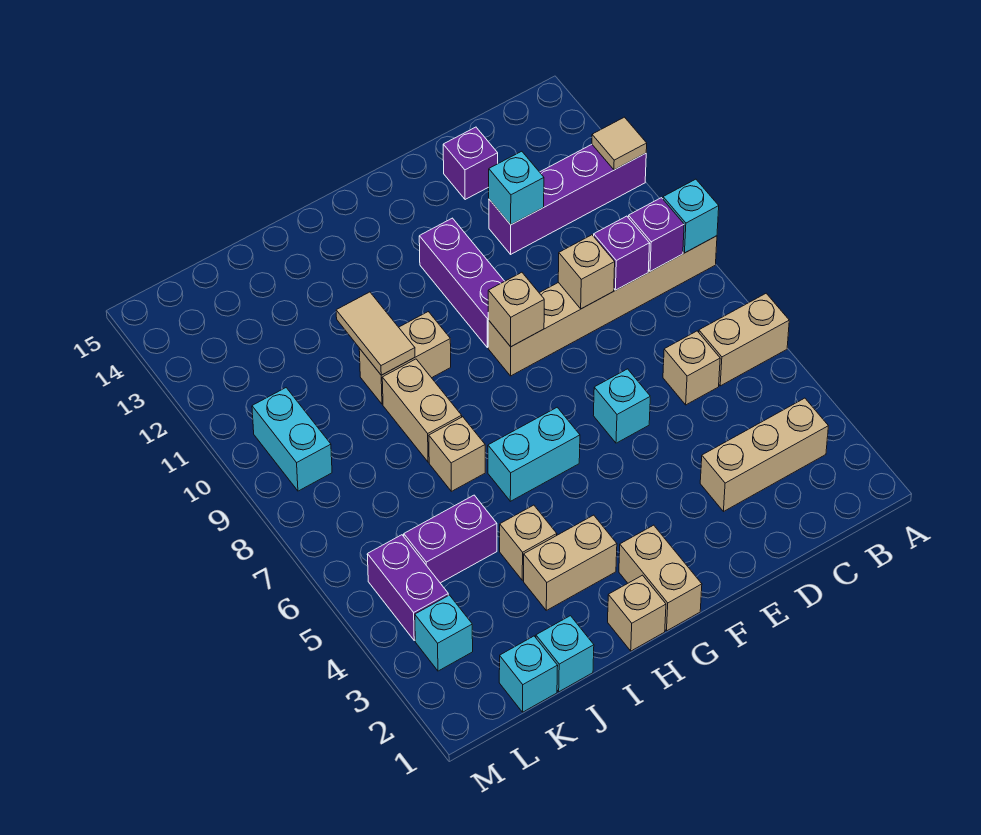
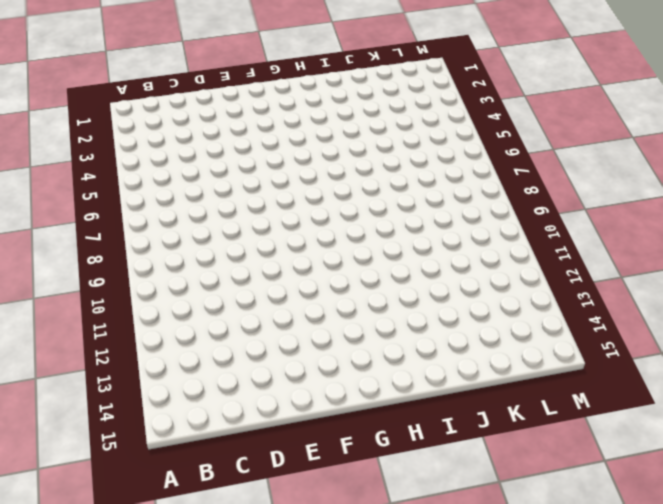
none -> tan brick A6:B6 level 1
none -> tan brick A9:F9 level 1
none -> purple brick A12:D12 level 1
none -> tan brick B3:D3 level 1

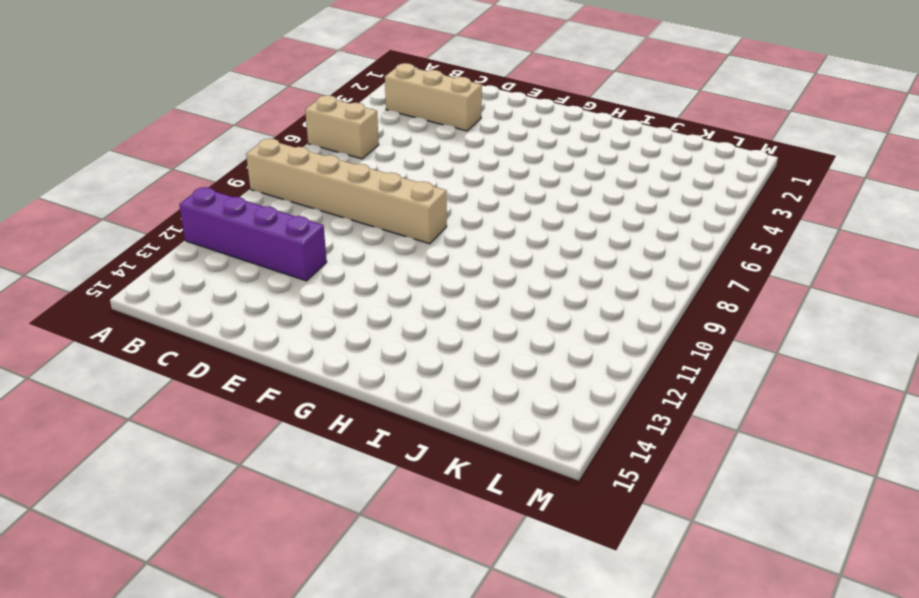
none -> tan brick C6 level 1
none -> purple brick D14 level 1
none -> cyan brick E6 level 1
none -> purple brick F10:F12 level 1

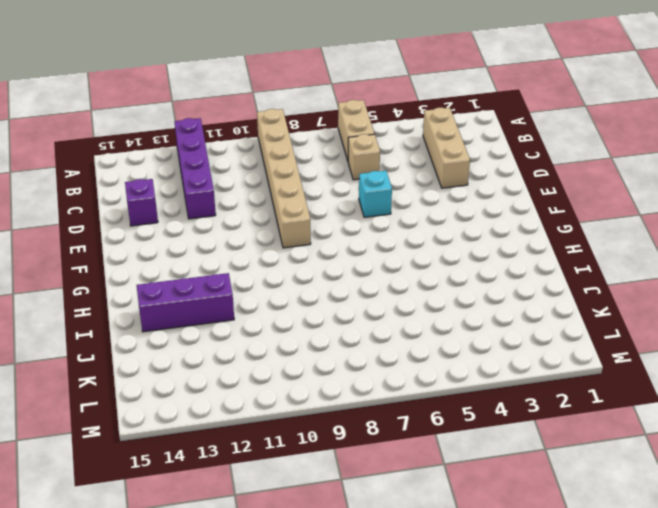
purple brick I12:I14 level 1 -> purple brick F10:F12 level 1
none -> tan brick G1:G2 level 1
none -> cyan brick G6:H6 level 1
none -> tan brick H1 level 1
none -> tan brick H3:I3 level 1

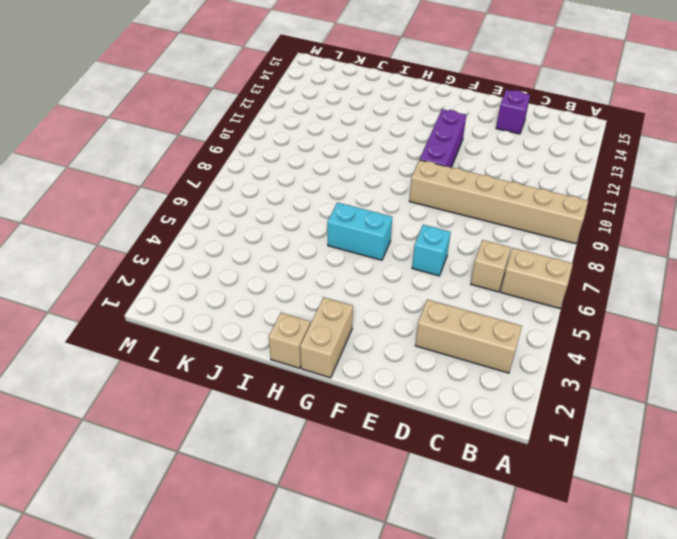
none -> purple brick A12:D12 level 1
none -> tan brick H3:I3 level 1
none -> tan brick H10:I10 level 1
none -> tan brick I4 level 1

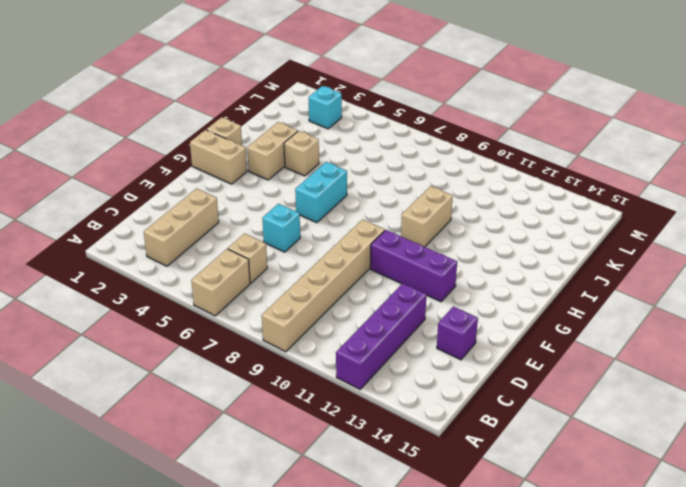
none -> tan brick I7 level 1
none -> tan brick I8:I9 level 1
none -> cyan brick J1 level 1
none -> purple brick J5:K5 level 1

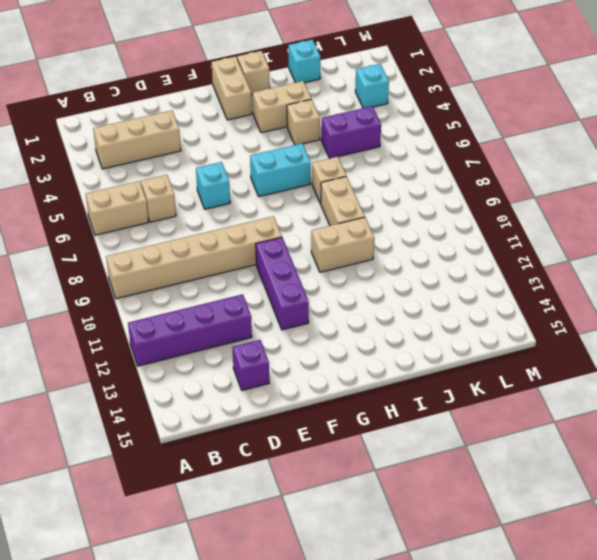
none -> cyan brick K1 level 1
none -> purple brick L4:L5 level 1
none -> cyan brick L9:L10 level 1
none -> cyan brick A9 level 2

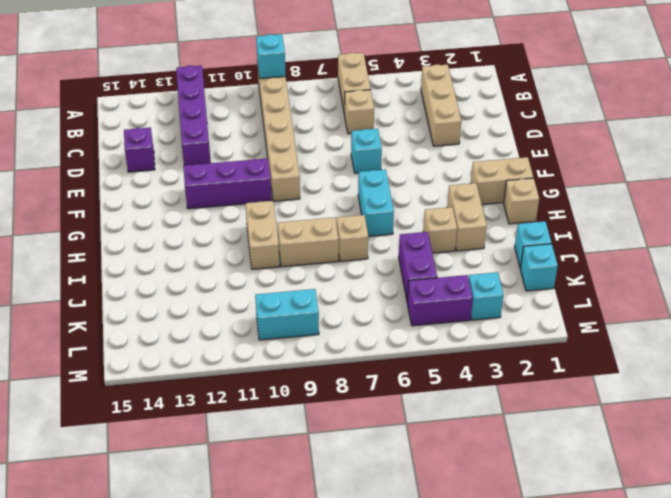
none -> tan tile A12 level 2
none -> purple brick B9 level 2
none -> purple brick C9 level 2
none -> tan brick D9 level 2

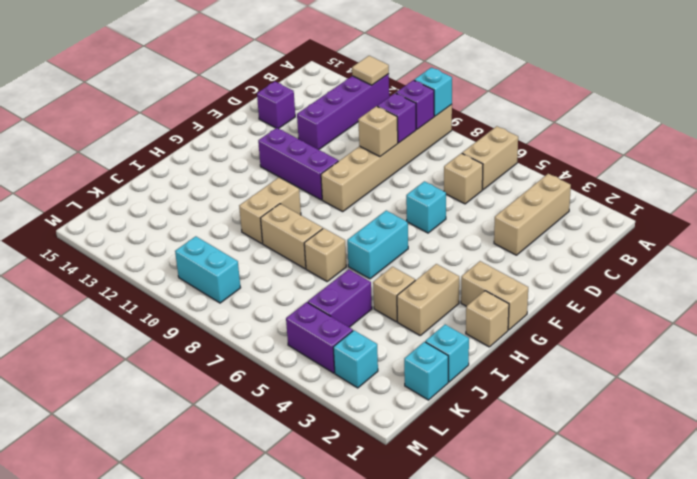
none -> cyan brick D12 level 2
none -> tan brick F9 level 2
none -> tan tile I10:I11 level 2

